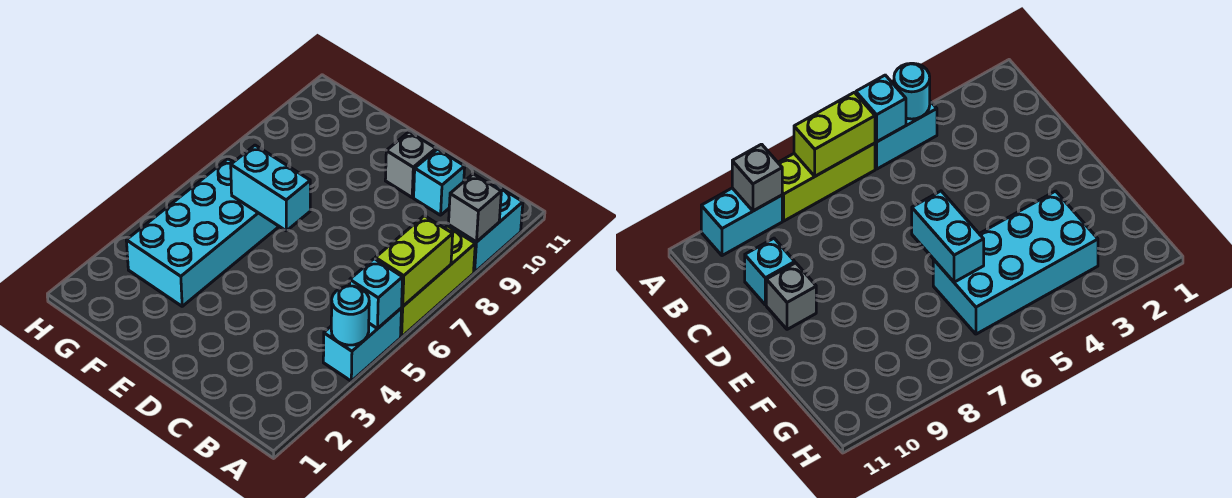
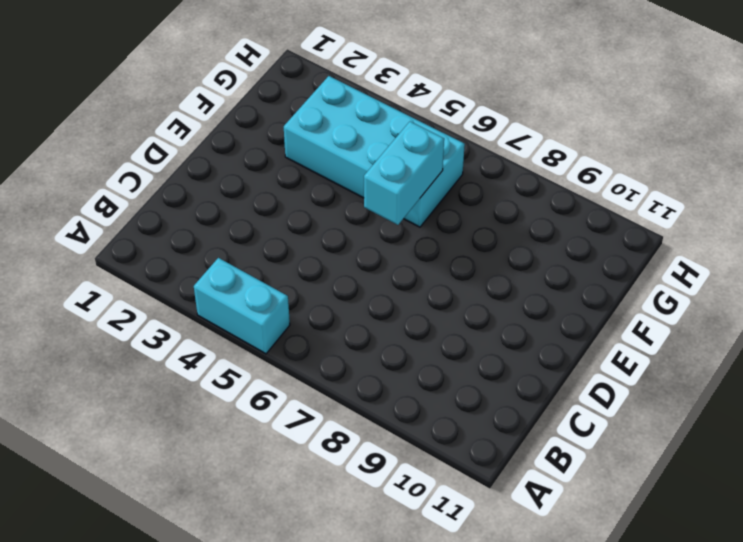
none -> lime brick A6:A8 level 1
none -> cyan brick A9:A10 level 1

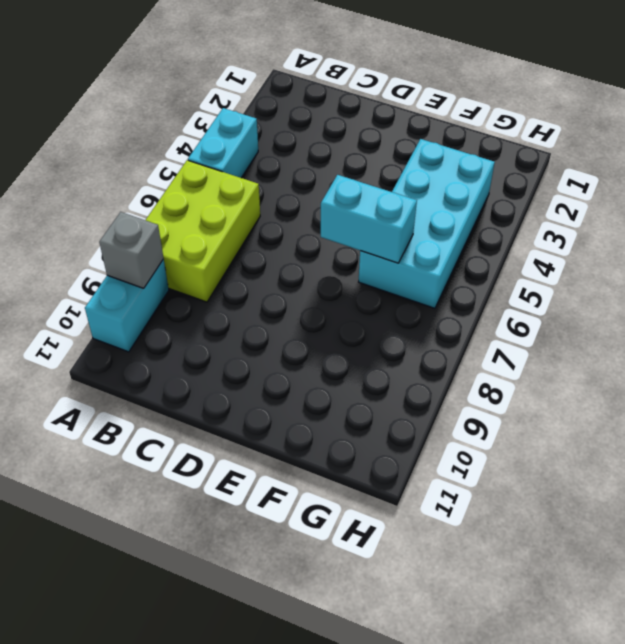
lime brick A6:B8 level 1 -> lime brick A6:A8 level 1
none -> cyan brick C10 level 1
none -> grey brick D10 level 1

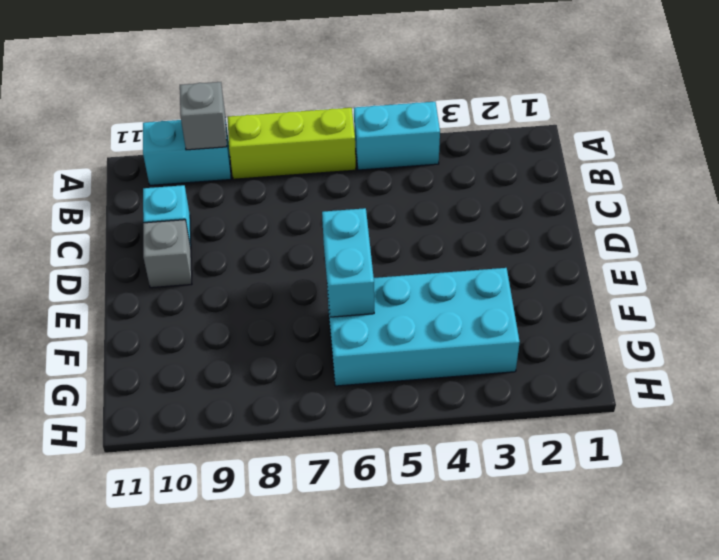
none -> cyan round brick A4 level 2
none -> cyan brick A5 level 2

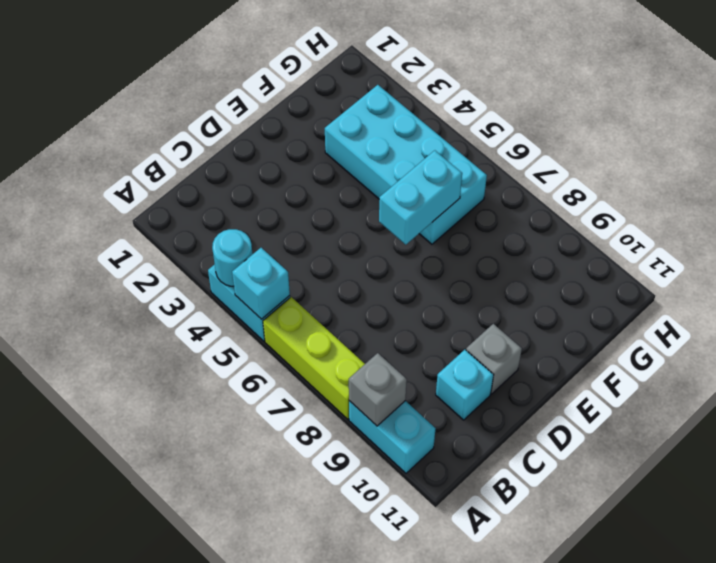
none -> lime brick A6:A7 level 2

